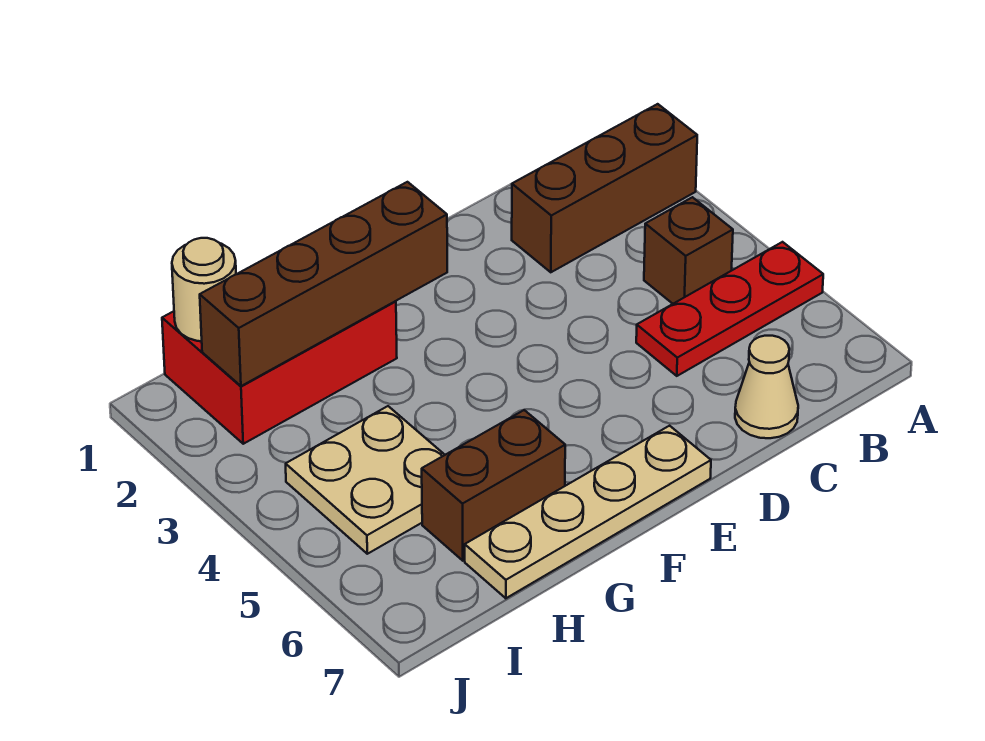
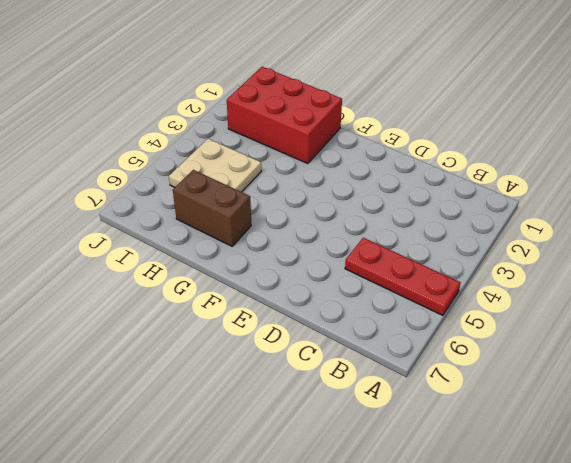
none -> brown brick A2:C2 level 1
none -> brown brick B4 level 1

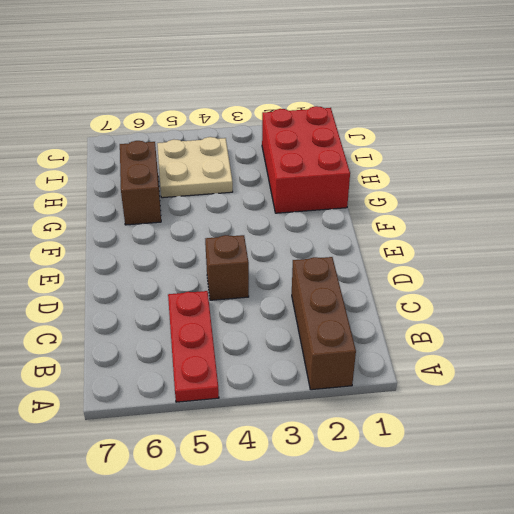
brown brick D4 level 1 -> brown brick B4 level 1
none -> tan cone C7 level 1
none -> tan plate E7:H7 level 1

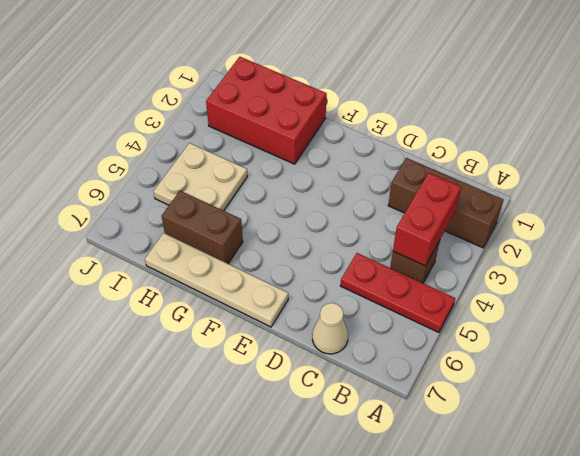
red brick B3:B4 level 2 -> none
none -> brown brick F2:I2 level 2
none -> tan round brick I1 level 2

